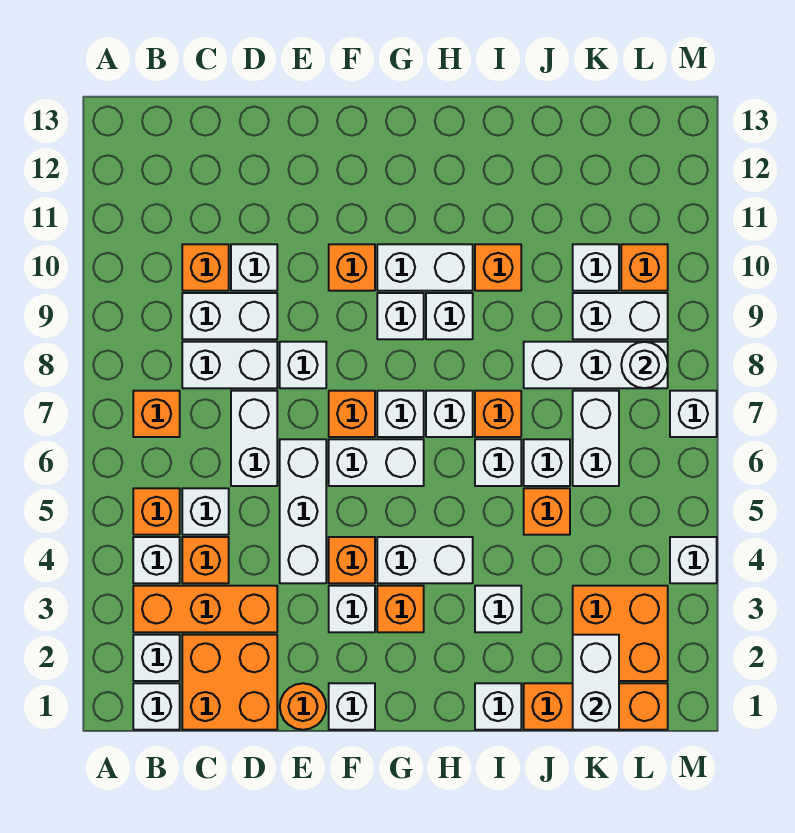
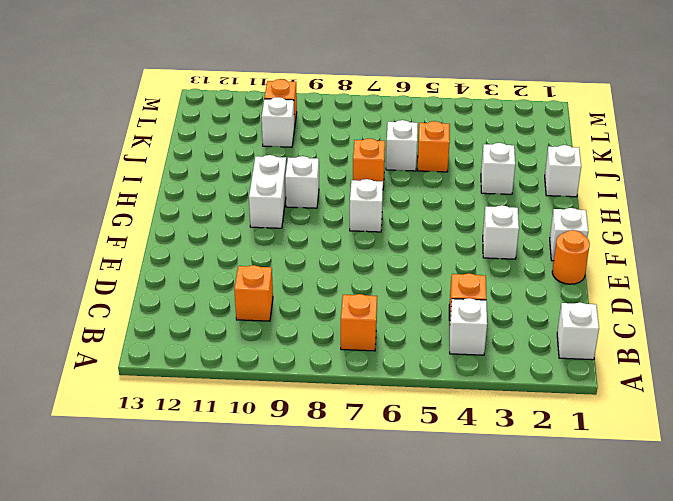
none -> white brick B2 level 1
none -> orange brick B3:D3 level 1
none -> orange brick B5 level 1
none -> orange brick C1:D2 level 1

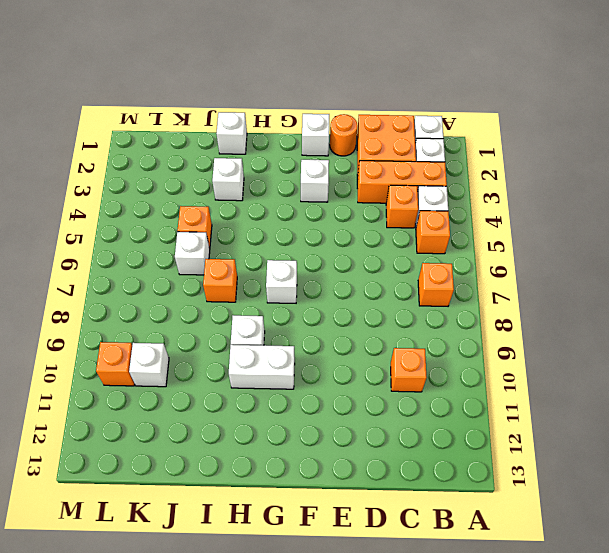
none -> white brick C5 level 1
none -> white brick C8:D8 level 1
none -> white brick C9:D9 level 1
none -> white brick D6:D7 level 1

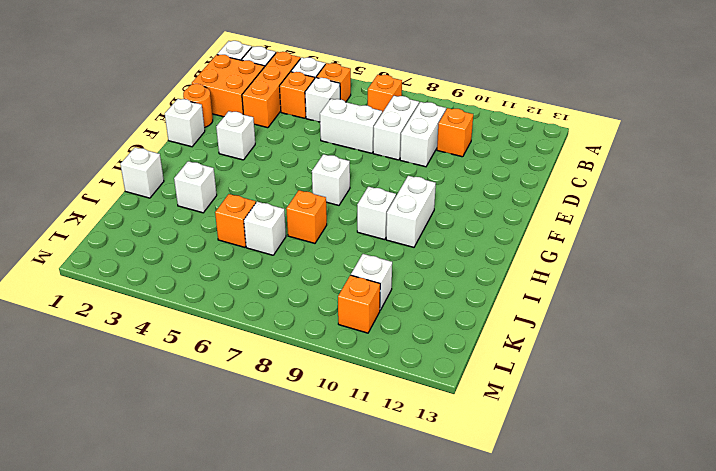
none -> white brick D10 level 1
none -> white brick E4:E6 level 1
none -> white brick E8 level 1
none -> orange brick F4 level 1

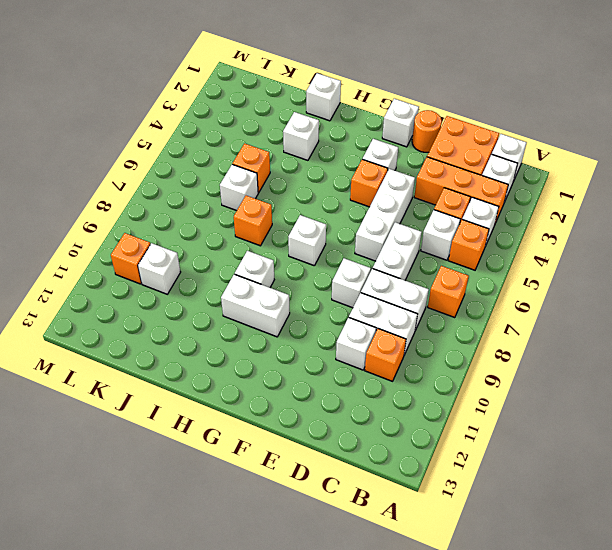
none -> white brick F6:G6 level 1
none -> orange brick F7 level 1
none -> orange brick F10 level 1
none -> orange brick G3 level 1

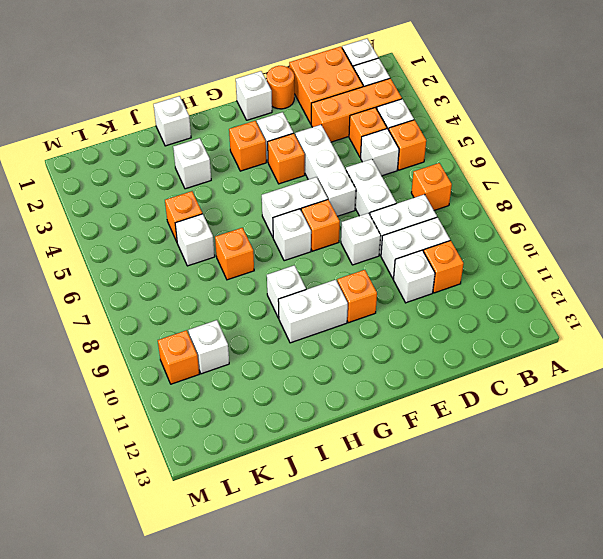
none -> white brick G4:H4 level 1
none -> white brick G9 level 1
none -> white brick H7 level 1
none -> white brick I6 level 1

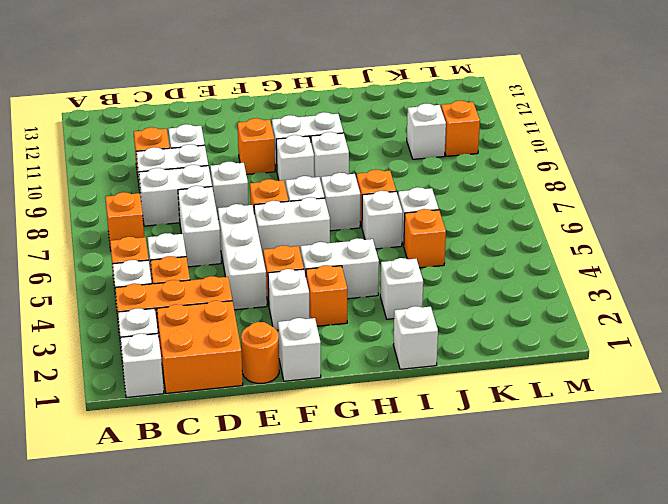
none -> orange brick I10 level 1
none -> orange brick J1:L1 level 1
none -> white brick J8:L8 level 1
none -> orange brick K2:L3 level 1

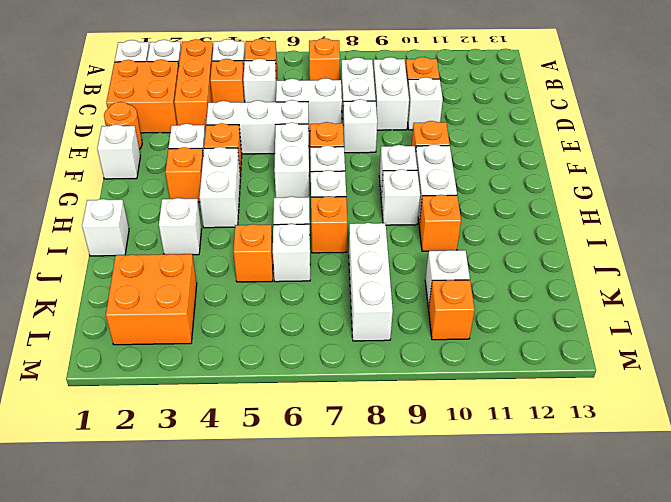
none -> orange brick J1:L1 level 1
none -> white brick K6:K7 level 1
none -> white brick K9:L9 level 1
none -> white brick M4 level 1

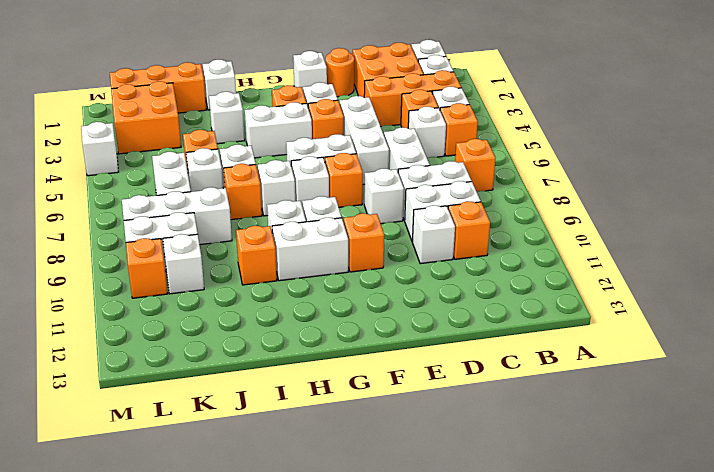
none -> white brick M7 level 1
none -> white brick K1:K2 level 2
none -> white round brick L8 level 2

